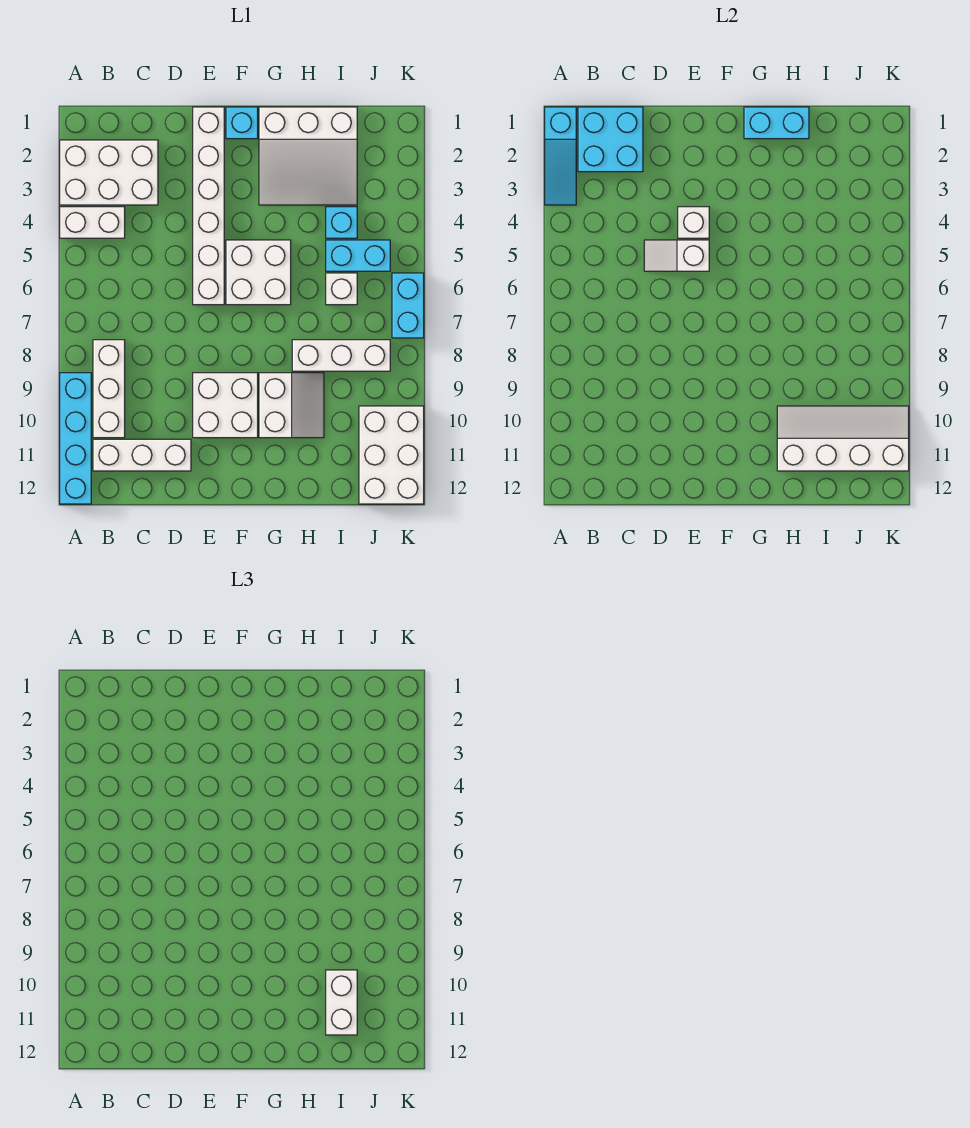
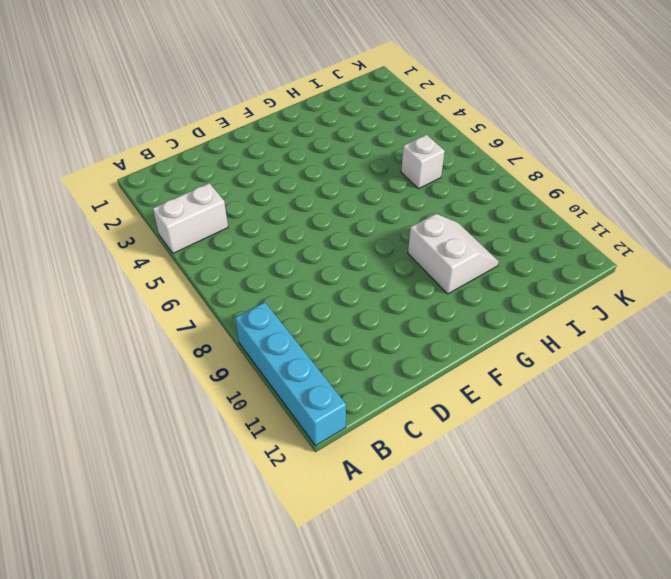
none -> white brick A2:C3 level 1
none -> white brick B8:B10 level 1
none -> white brick B11:D11 level 1

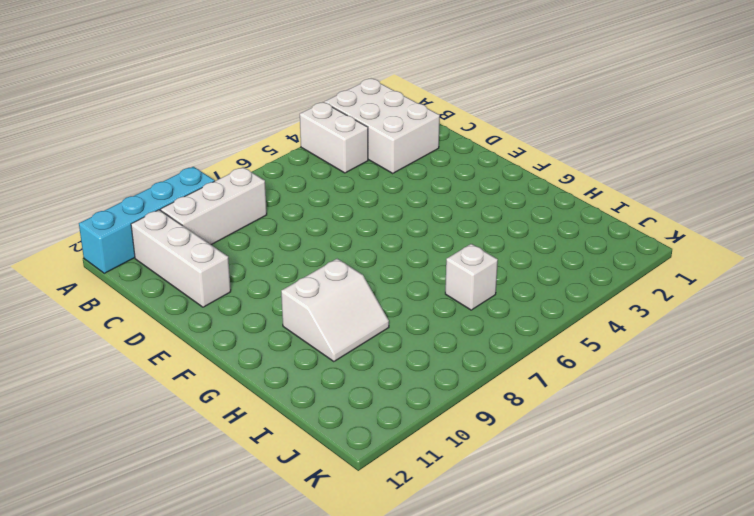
none -> white brick E1:E6 level 1
none -> white brick E9:F10 level 1
none -> cyan brick F1 level 1

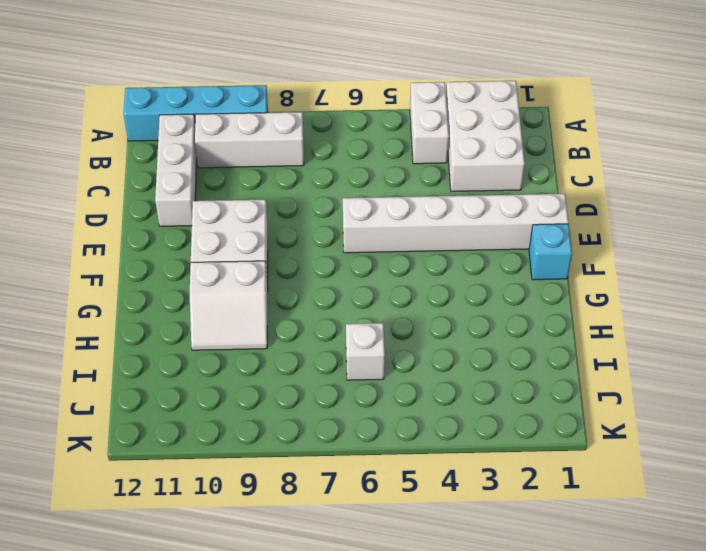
none -> white brick F5:G6 level 1
none -> white slope G1:I3 level 1 top 1
none -> white brick H8:J8 level 1

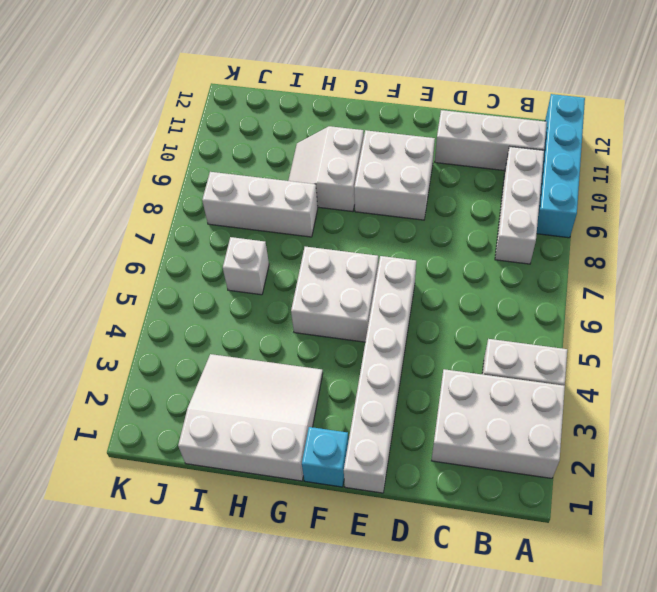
none -> cyan brick I4 level 1
none -> cyan brick I5:J5 level 1
none -> white brick J10:K12 level 1

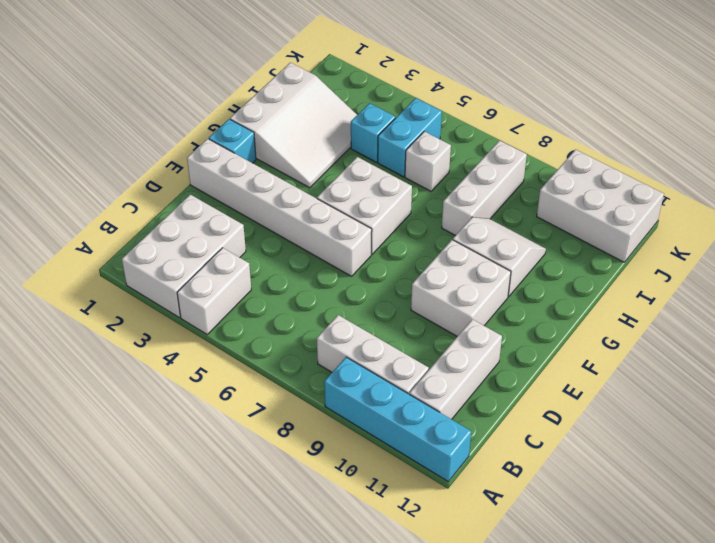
none -> cyan brick K6:K7 level 1
none -> cyan slope A1:A3 level 2 top 1
none -> cyan brick B1:C2 level 2

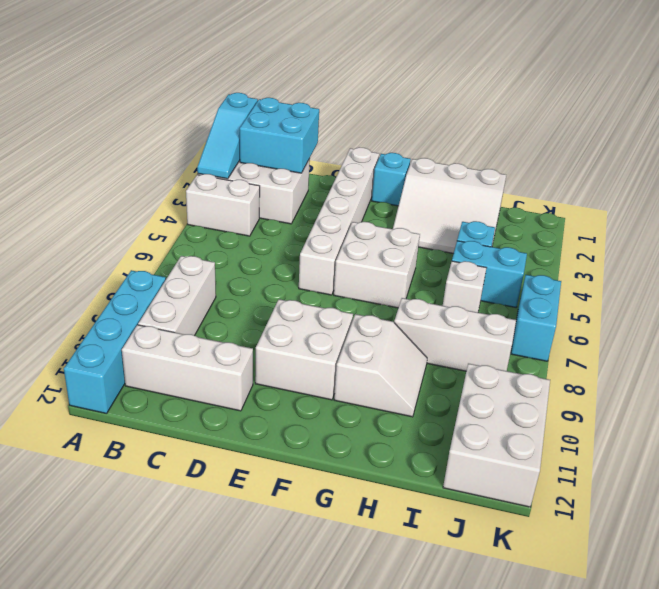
none -> white slope D5:E5 level 2 top E
none -> white brick E4 level 2
none -> cyan brick G1:H1 level 2

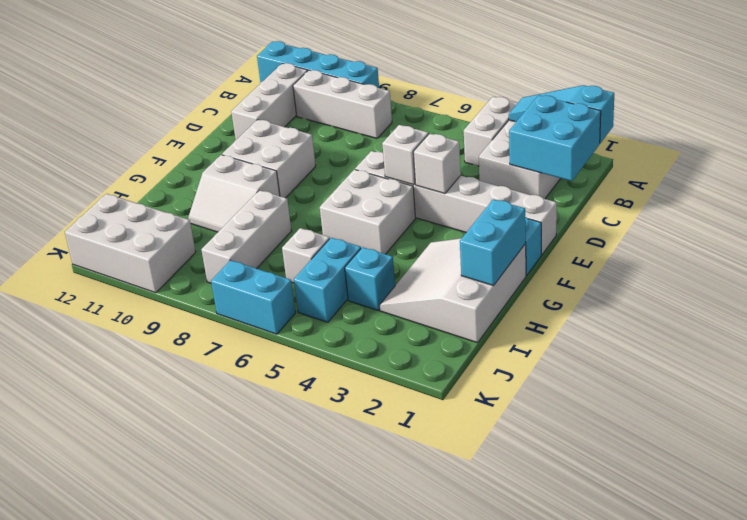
none -> white slope H10:K11 level 2 top 11
none -> white brick I10:I11 level 3

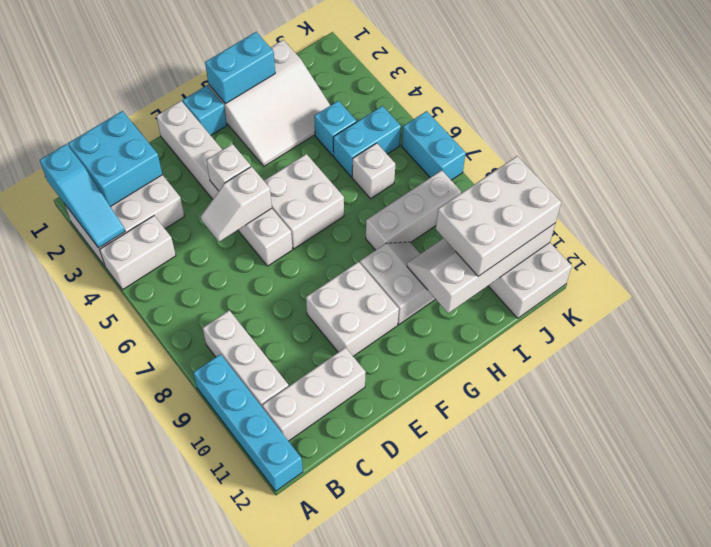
white brick I10:K11 level 3 -> white brick I10:I11 level 3

